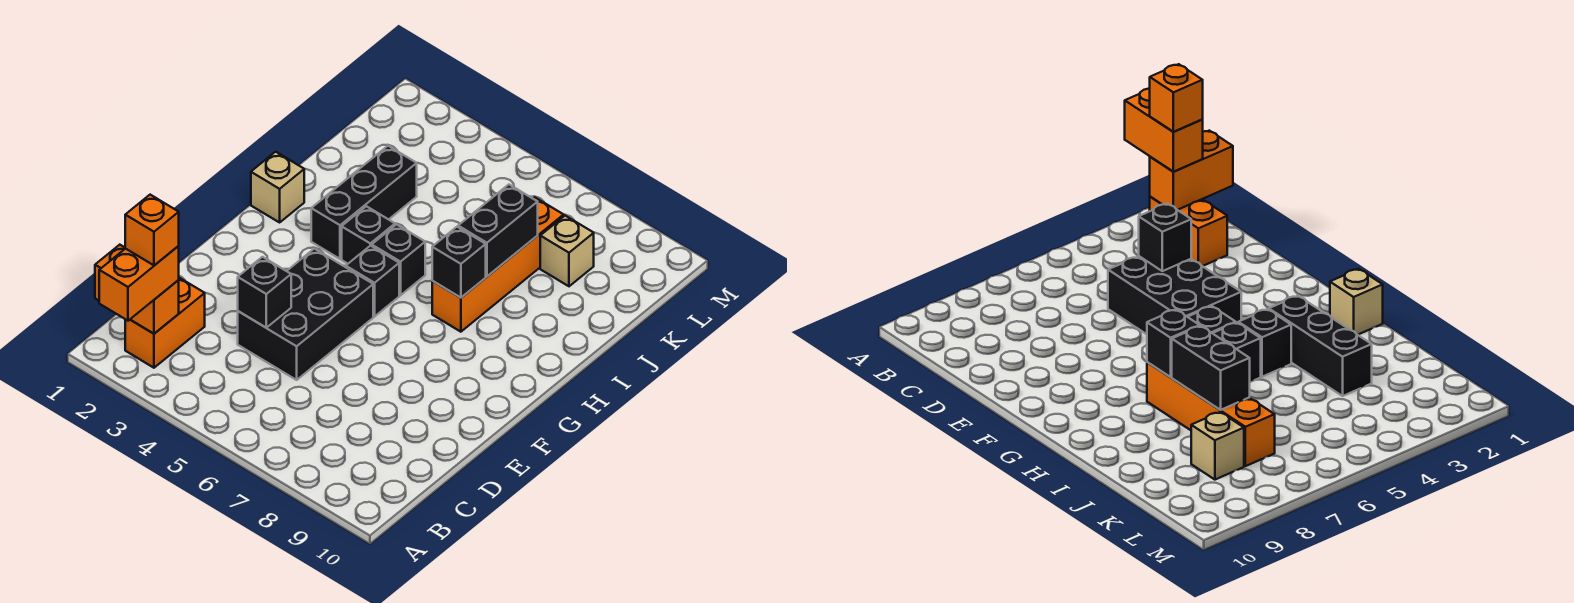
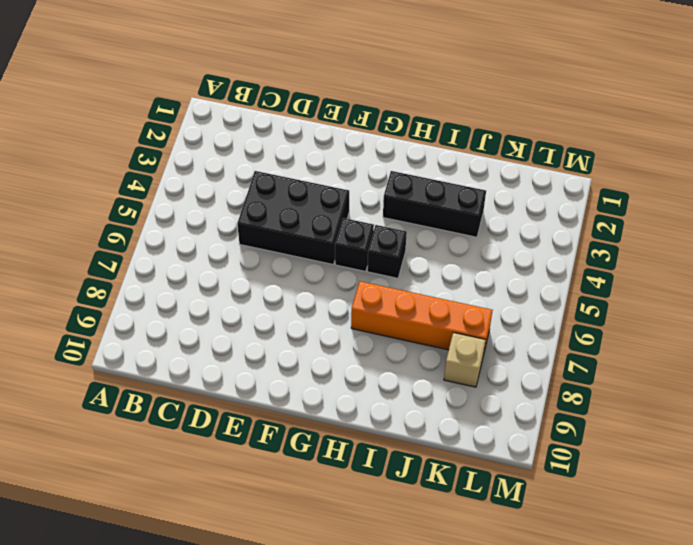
none -> orange brick B2:C2 level 1
none -> tan brick H1 level 1
none -> black brick H4 level 1

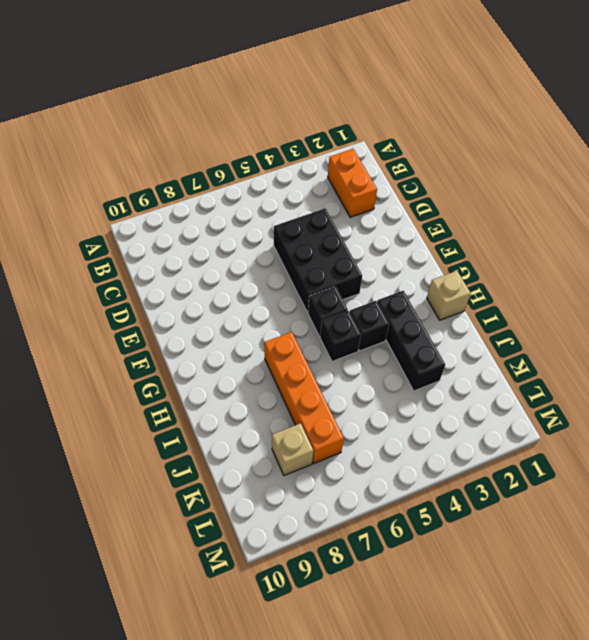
none -> orange brick B1:B2 level 2
none -> black brick D4 level 2
none -> black brick H7 level 2

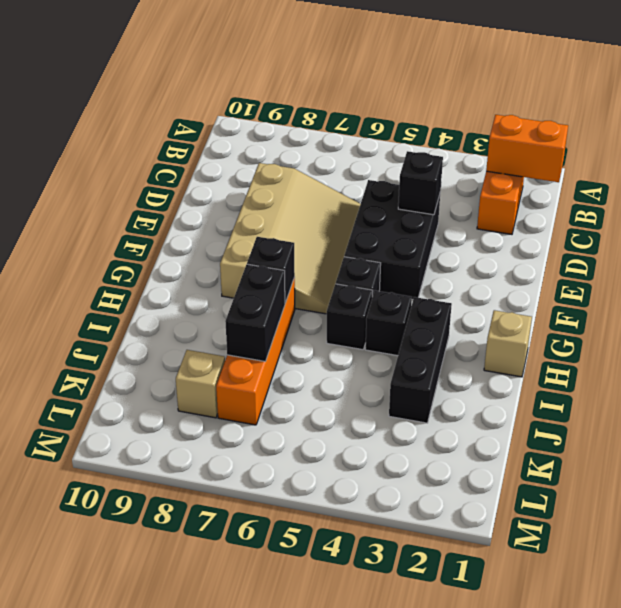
tan slope D6:G8 level 1 top 8 -> none
none -> orange brick A2:B2 level 3
none -> orange brick B2 level 4

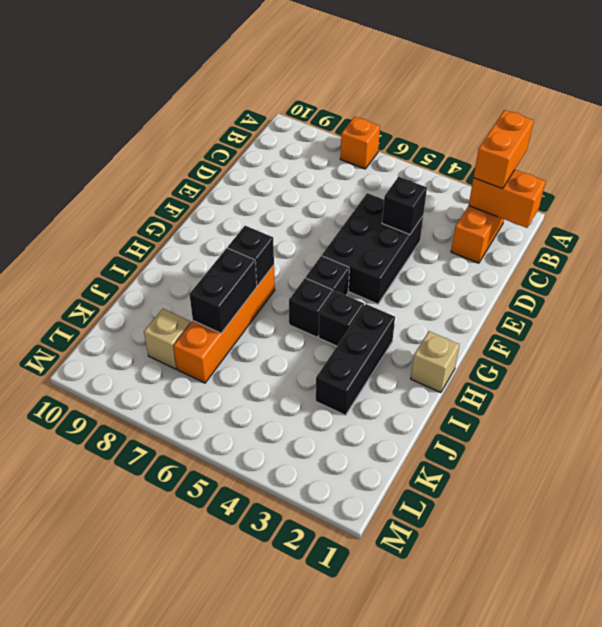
orange brick A7 level 1 -> orange brick B2 level 4

